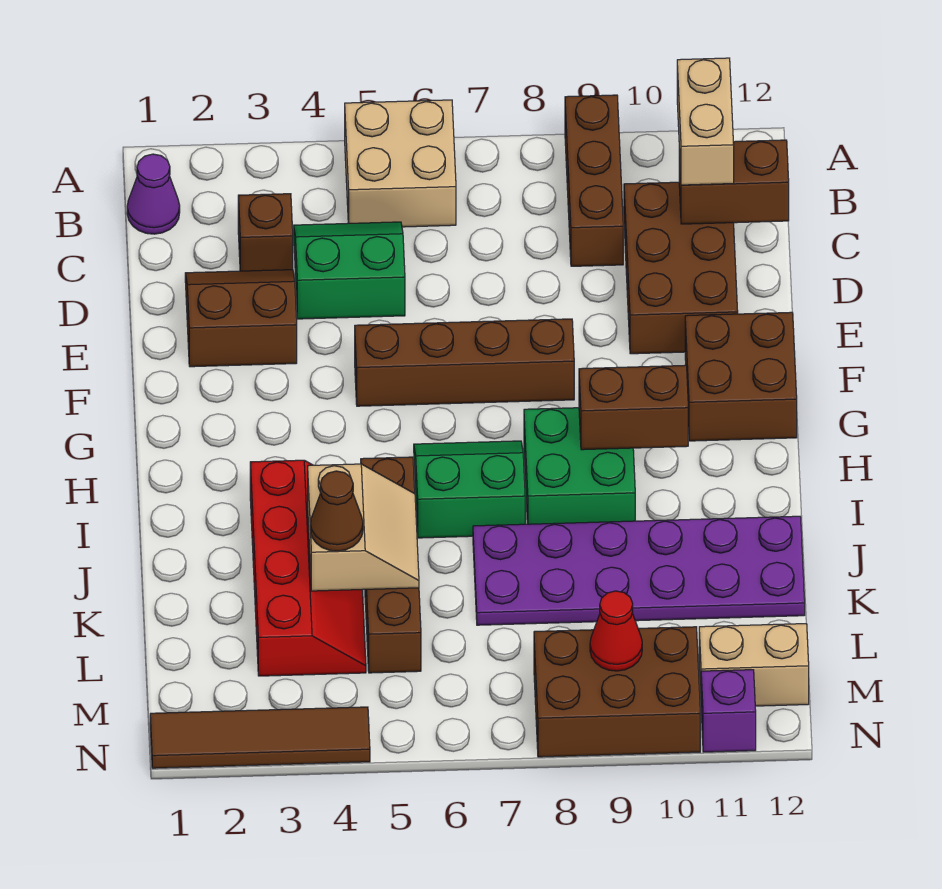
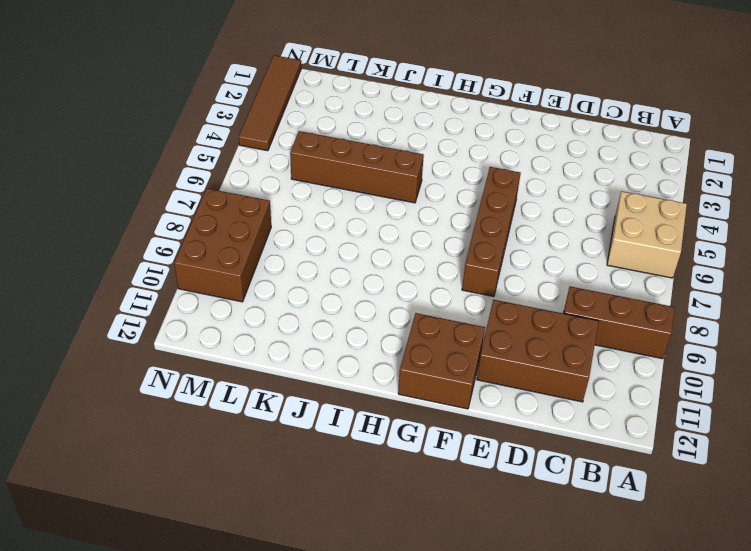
none -> purple cone B1 level 1
none -> brown brick C3 level 1
none -> green slope C4:D5 level 1 top D

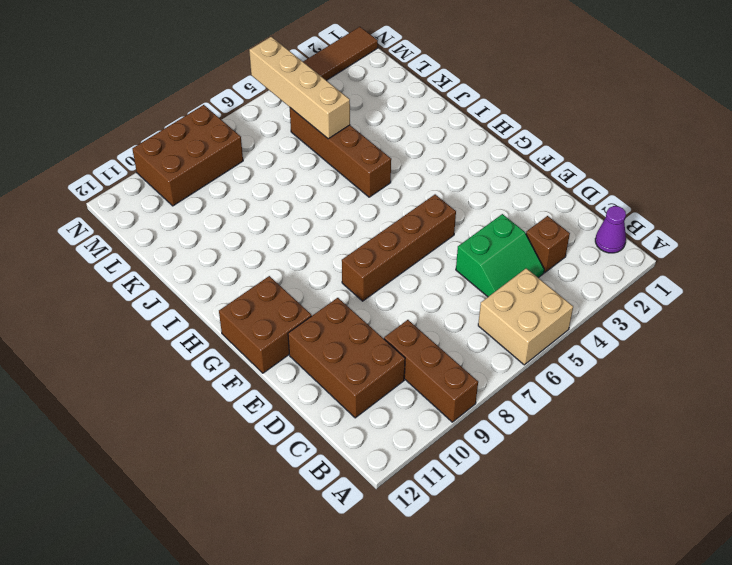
tan brick K5:N5 level 2 -> tan slope J4:K5 level 2 top 4
none -> brown slope D2:E3 level 1 top E
none -> green slope H6:I7 level 1 top I
none -> green brick H8:I9 level 1

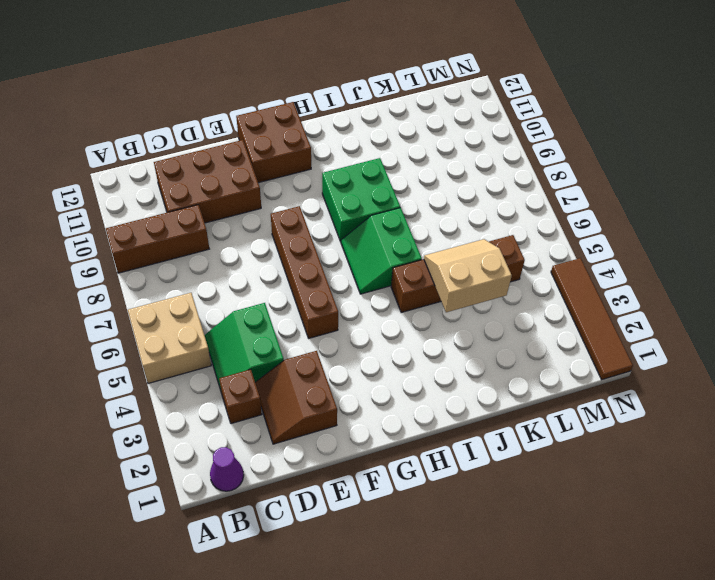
none -> red slope I3:L4 level 1 top 3
none -> purple plate J7:K12 level 1
none -> brown brick M8:N10 level 1

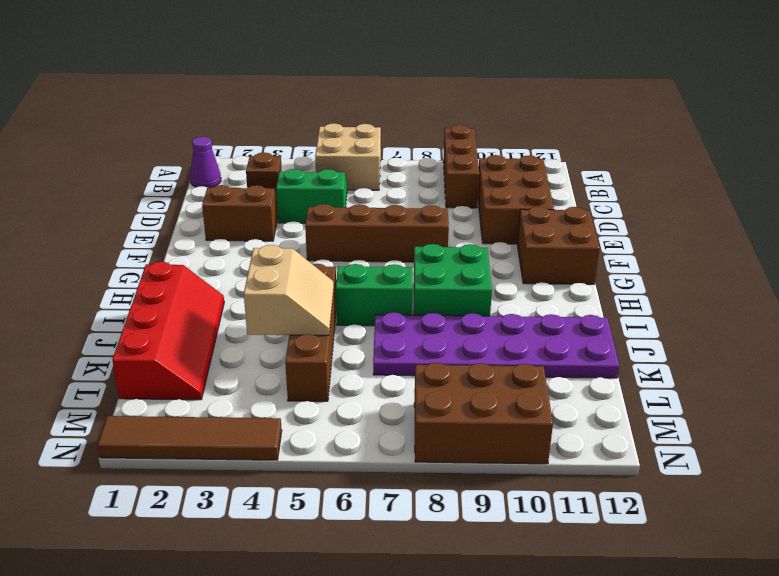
red slope I1:L2 level 1 top 1 -> red slope I3:L4 level 1 top 3
none -> tan brick M11:M12 level 1
none -> purple brick N11 level 1
none -> brown brick C11:C12 level 2

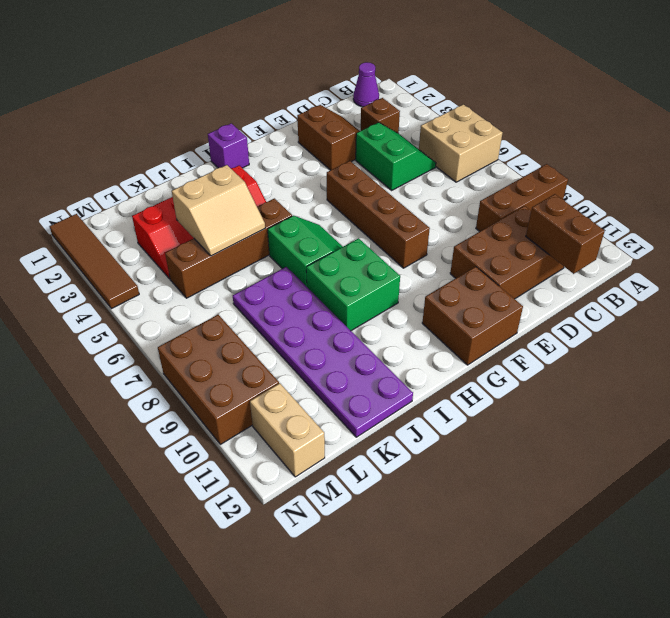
purple brick H1 level 1 -> purple brick N11 level 1
none -> brown brick H9:H10 level 2
none -> red cone M9 level 2
none -> tan brick B11:C11 level 3

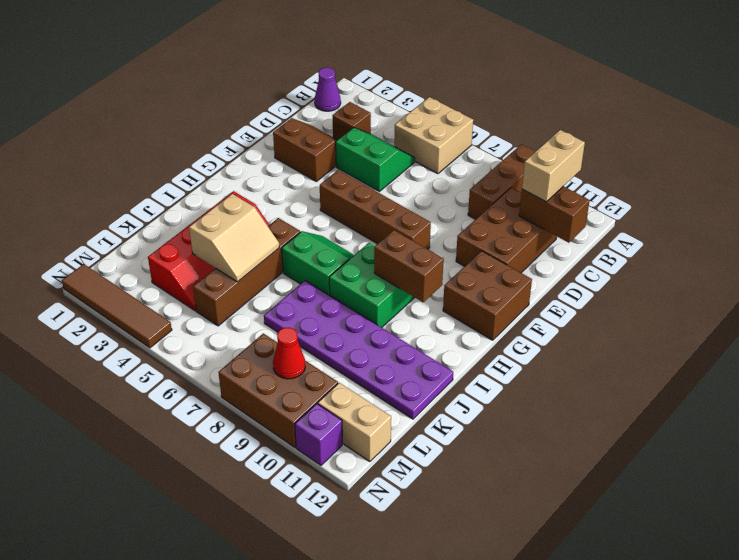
none -> brown cone K4 level 3

